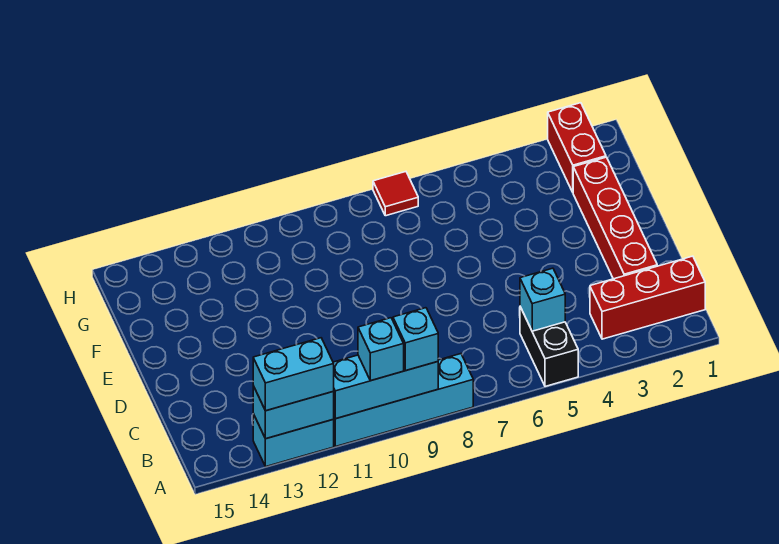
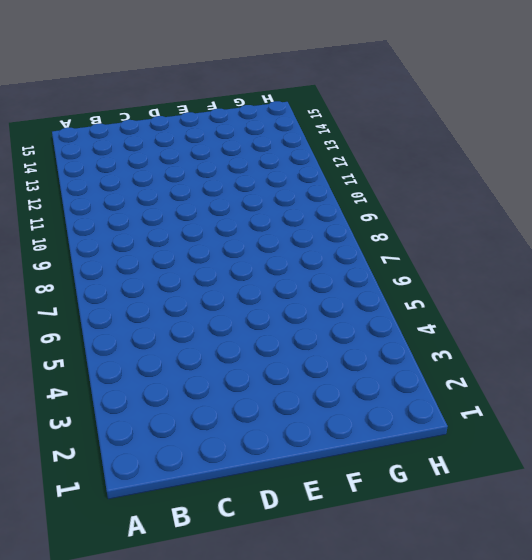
none -> black brick A5:B5 level 1
none -> cyan brick A8:A11 level 1
none -> cyan brick A12:A13 level 1

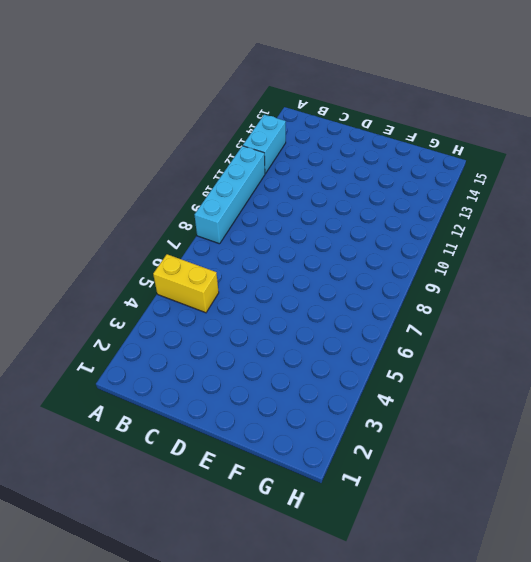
yellow brick A5:B5 level 1 -> black brick A5:B5 level 1
none -> red brick B1:B3 level 1
none -> red brick C2:F2 level 1
none -> red brick G2:H2 level 1

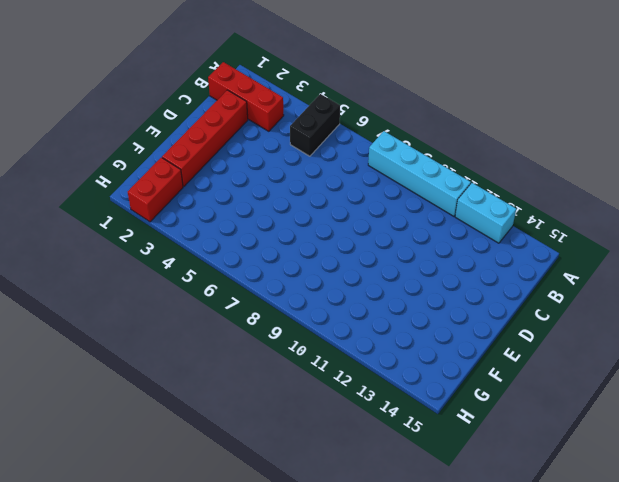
none -> red tile H7 level 1
none -> cyan brick A9:A11 level 2
none -> cyan brick A12:A13 level 2

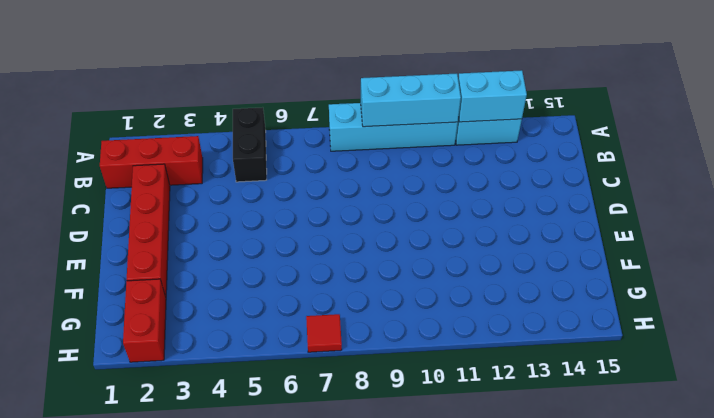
none -> cyan brick B5 level 2
none -> cyan brick A9 level 3
none -> cyan brick A10 level 3

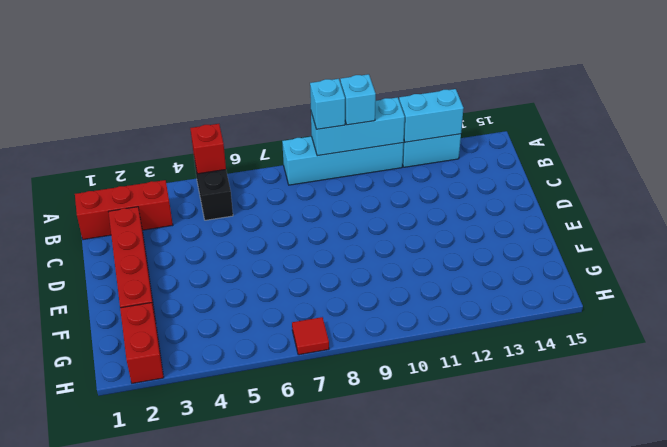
red brick A5 level 2 -> none
none -> cyan brick B5 level 2
none -> cyan brick A12:A13 level 3

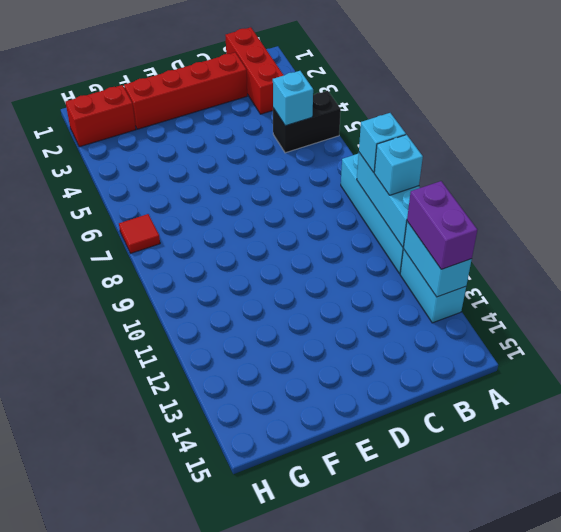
purple brick A12:A13 level 3 -> cyan brick A12:A13 level 3

